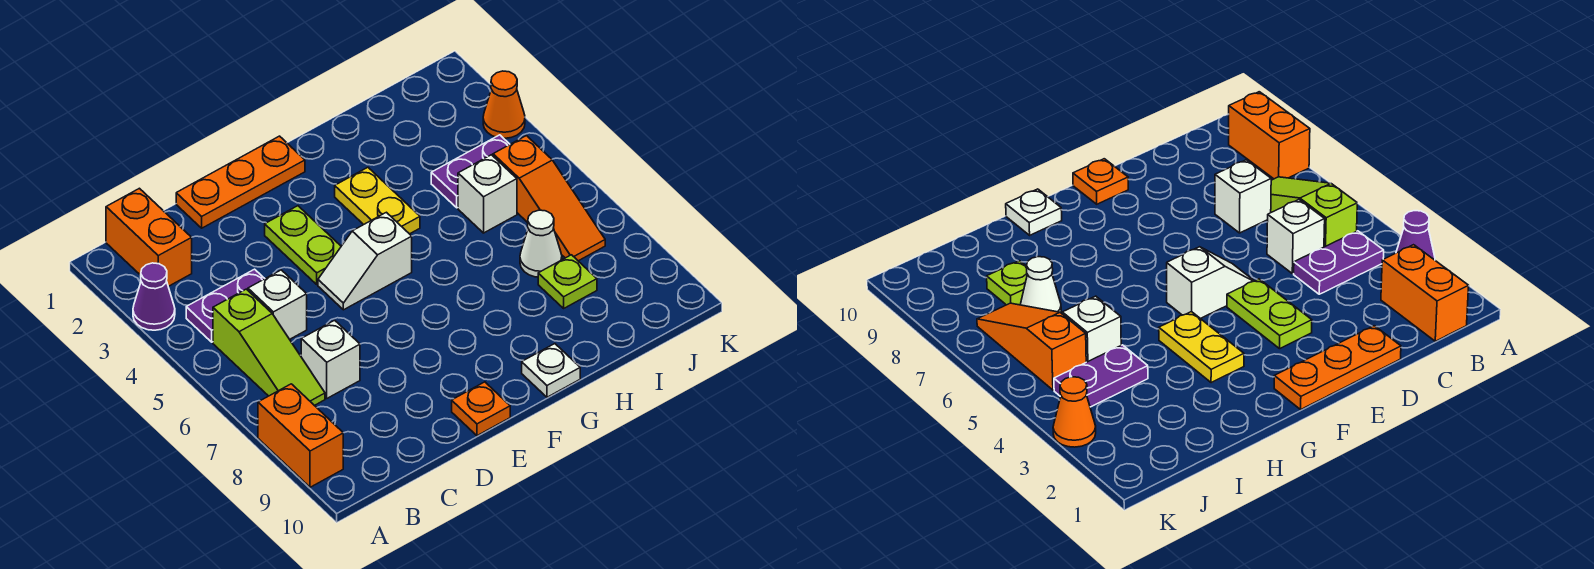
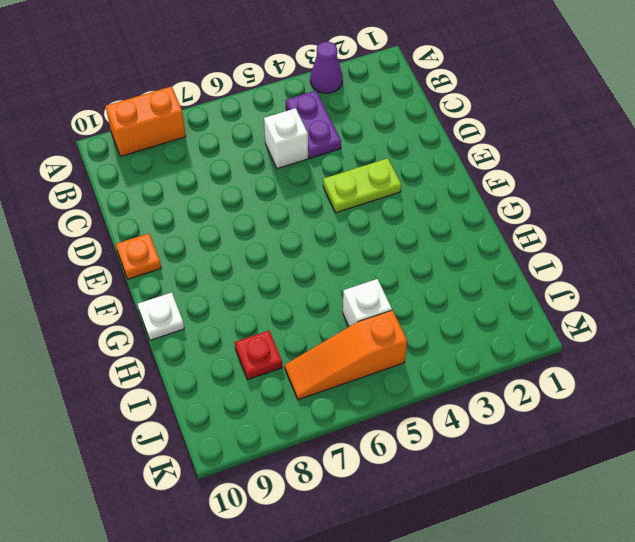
red plate I8 level 1 -> lime plate I8 level 1
none -> orange brick B1:B2 level 1
none -> lime slope B5:B7 level 1 top 5
none -> white brick C7 level 1

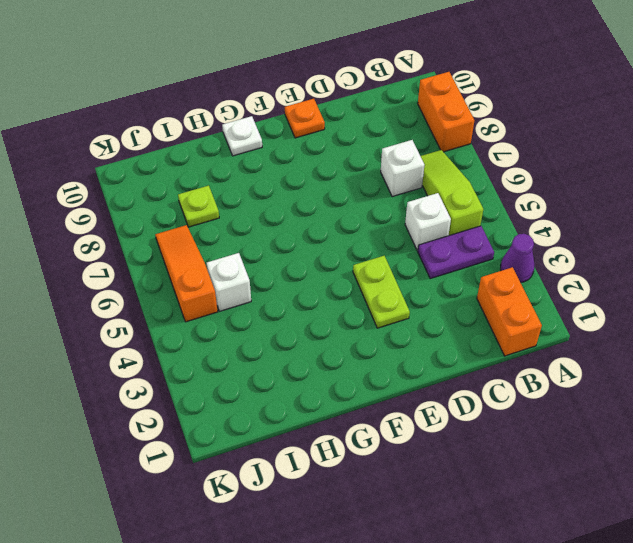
none -> orange plate D1:F1 level 1
none -> white slope E5:F5 level 1 top F
none -> yellow plate G3:G4 level 1

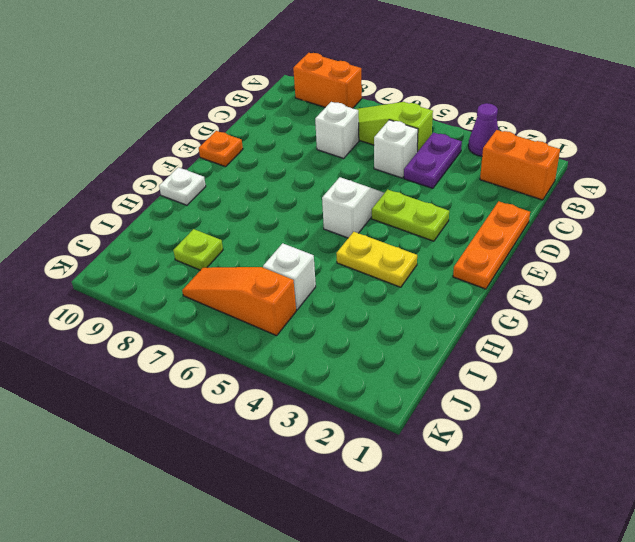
none -> purple plate I4:J4 level 1
none -> white cone I7 level 1
none -> orange cone K3 level 1

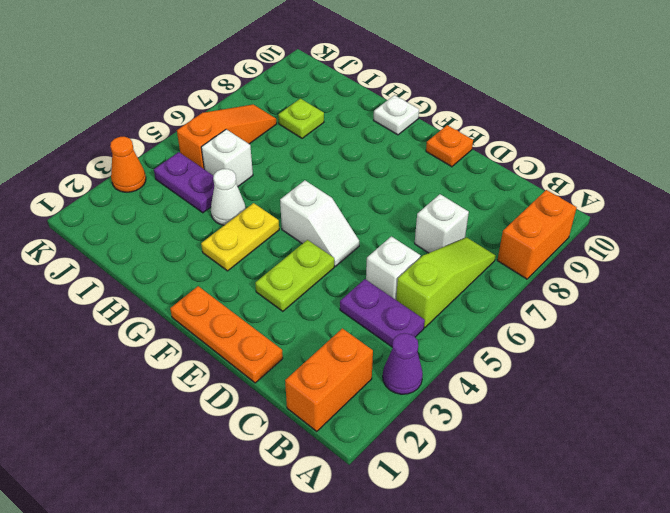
white cone H4 level 1 -> white cone I7 level 1

